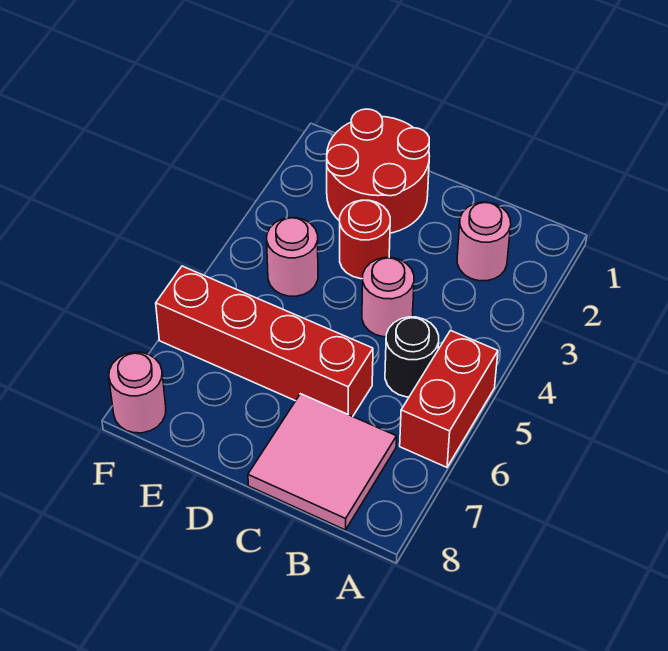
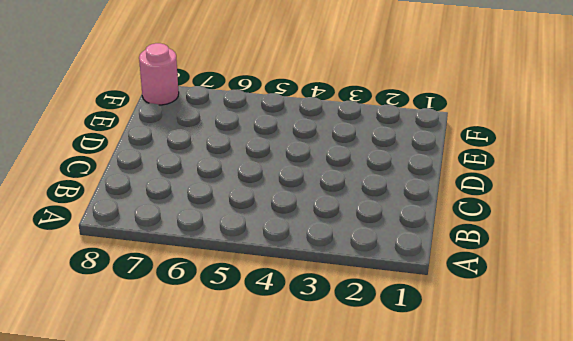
none -> red brick A5:A6 level 1
none -> pink round brick B2 level 1

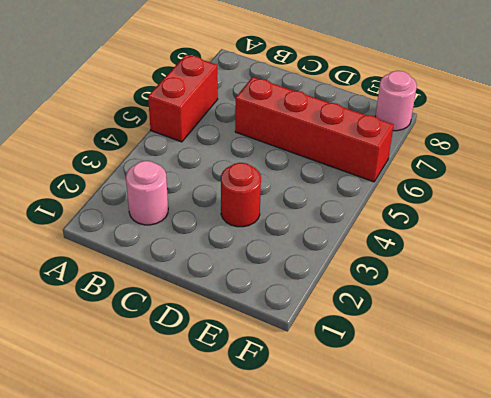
none -> black round brick B5 level 1
none -> pink tile B7:C8 level 1

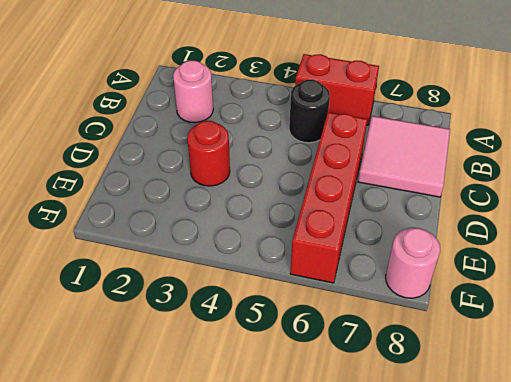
none -> pink round brick C4 level 1
none -> red round brick D1:E2 level 1

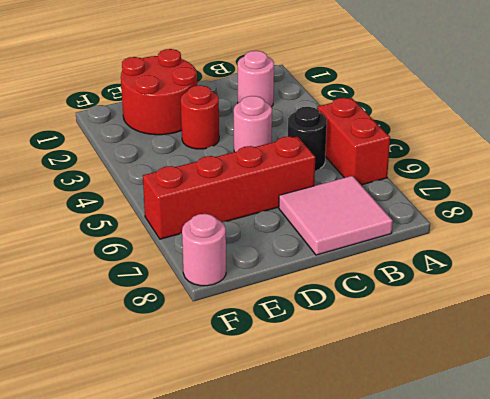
none -> pink round brick E4 level 1

